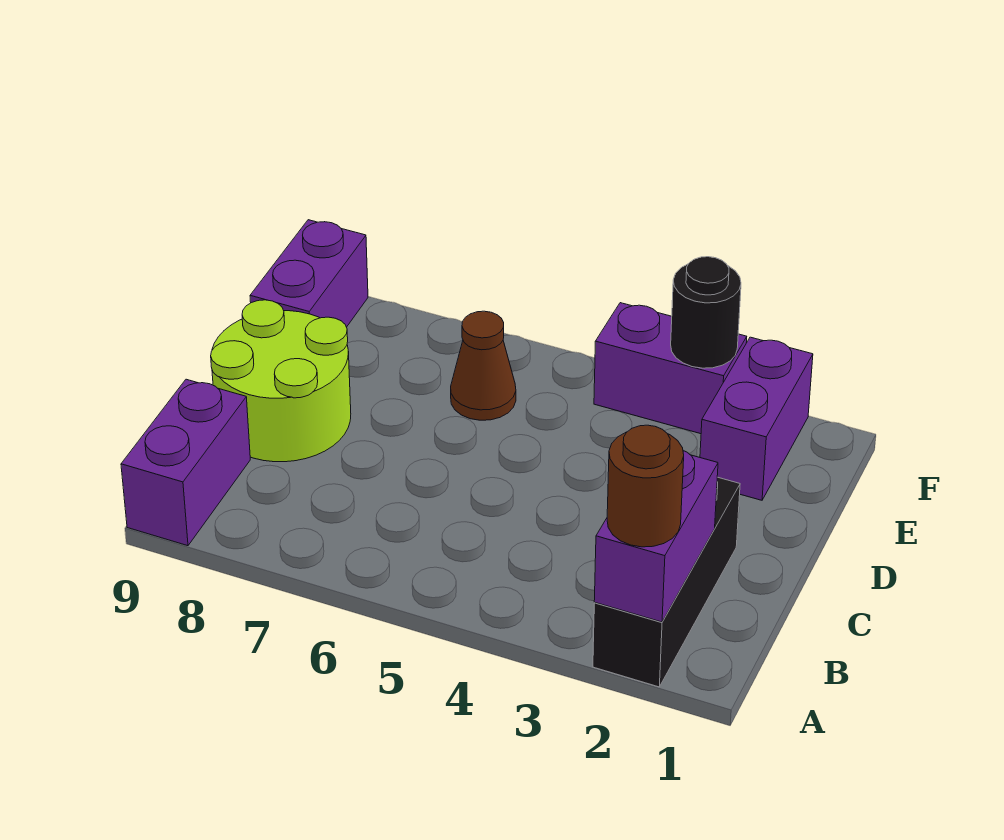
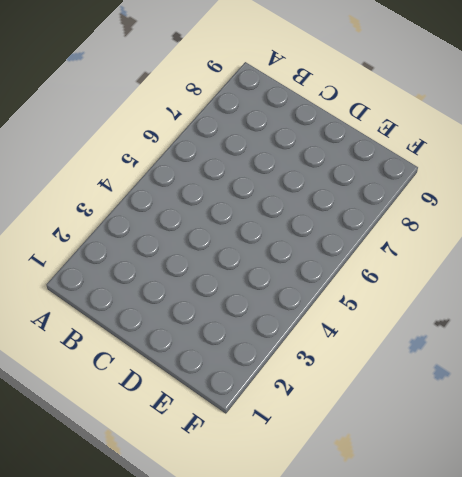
none -> black brick A2:C2 level 1
none -> purple brick A9:B9 level 1

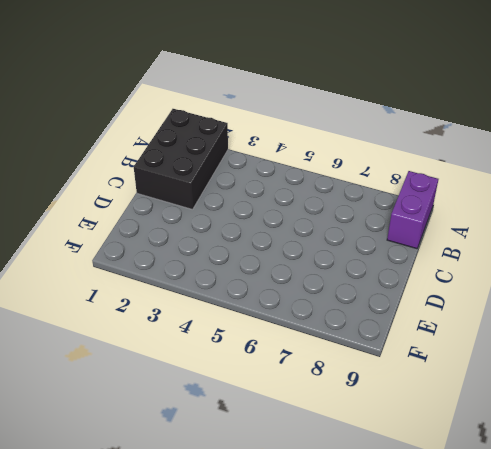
black brick A1:C2 level 1 -> black brick A2:C2 level 1
none -> lime round brick C8:D9 level 1
none -> purple brick E2:F2 level 1

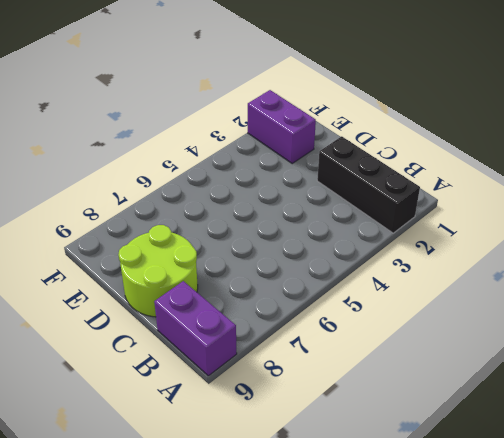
none -> brown cone E6 level 1
none -> purple brick E9:F9 level 1

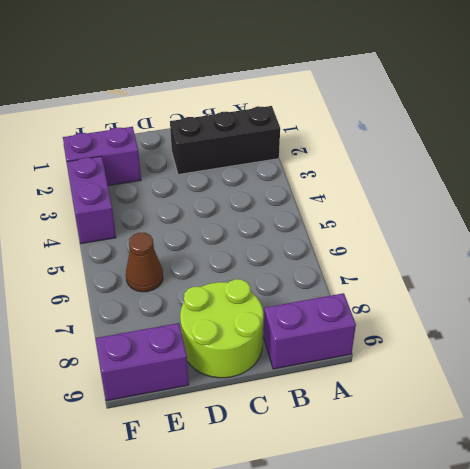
none -> purple brick A2:B2 level 2
none -> black round brick F3 level 2

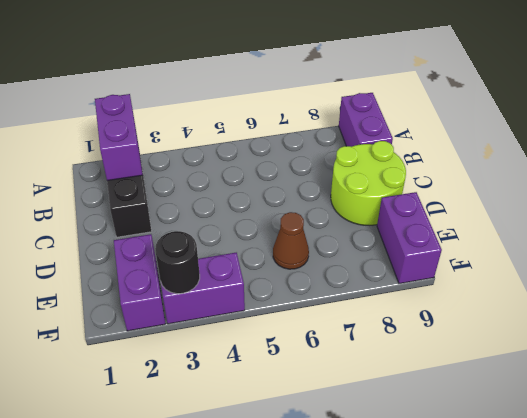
none -> brown round brick A2 level 3

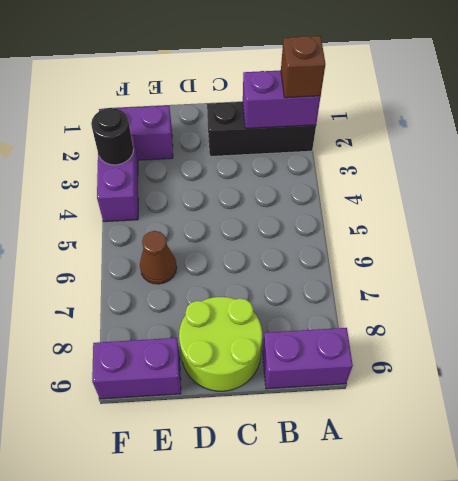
brown brick A2 level 3 -> brown round brick A2 level 3

